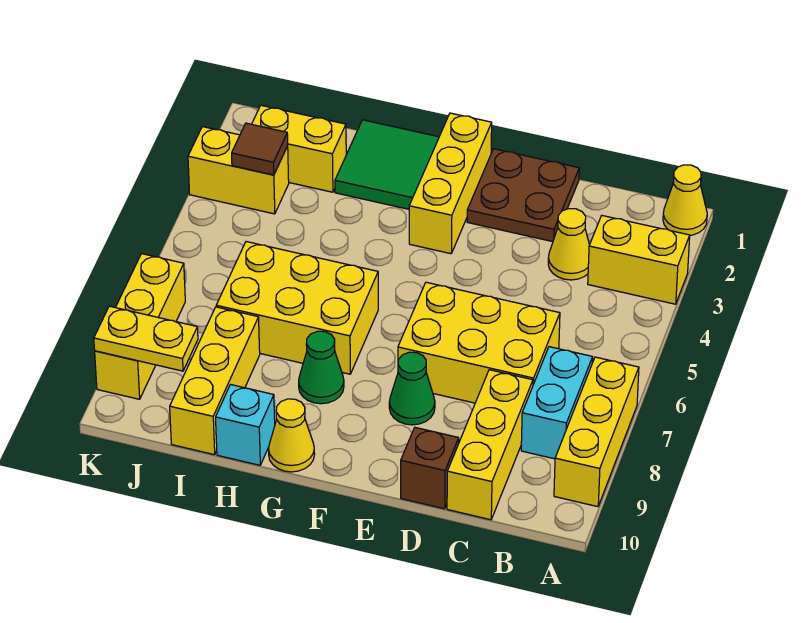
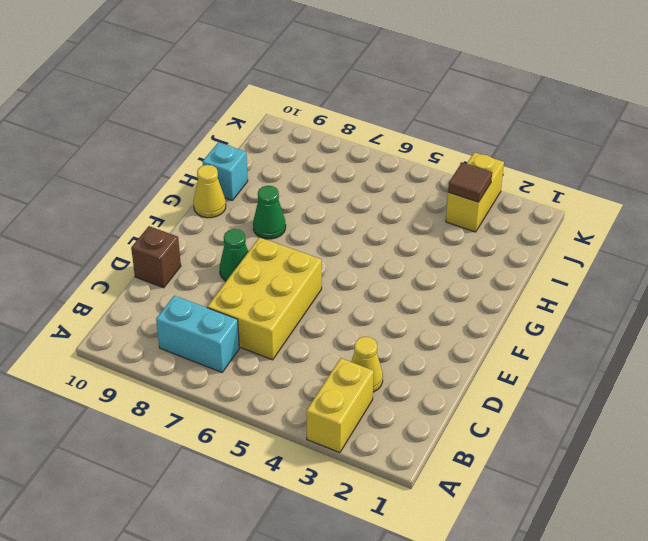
none -> yellow cone A1 level 1
none -> yellow brick A7:A9 level 1
none -> yellow brick C8:C10 level 1

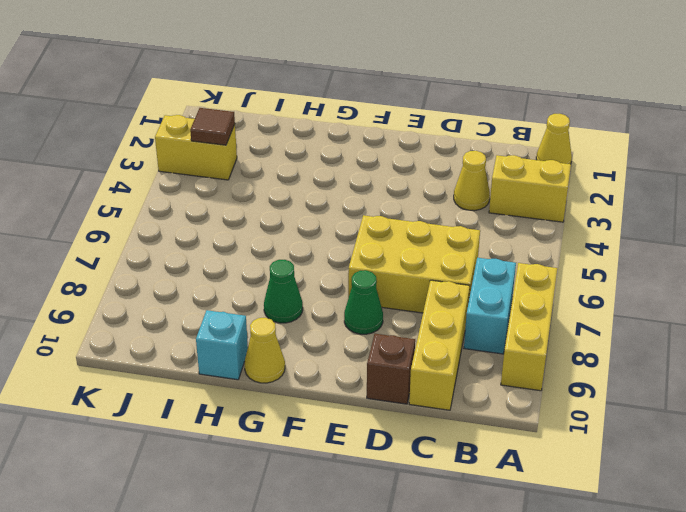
none -> brown plate D1:E2 level 1
none -> yellow brick F1:F3 level 1
none -> green tile G1:H2 level 1

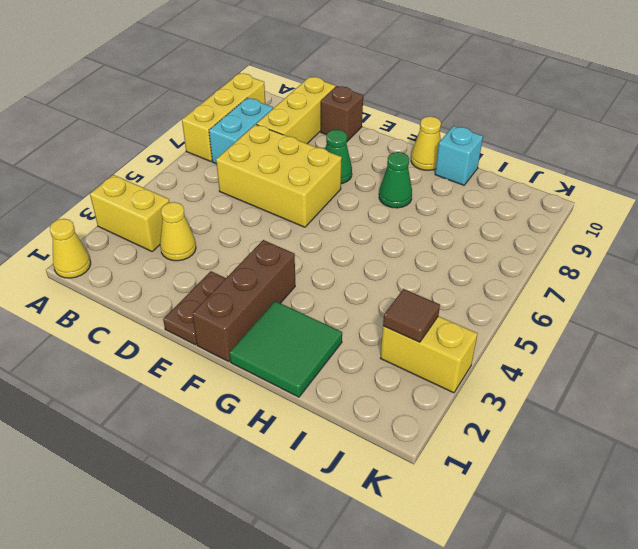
brown plate E1:E2 level 1 -> brown plate D1:E2 level 1
brown brick F1:F3 level 1 -> yellow brick F1:F3 level 1
none -> yellow brick G6:I7 level 1
none -> yellow brick I2:J2 level 1
none -> yellow brick I8:I10 level 1

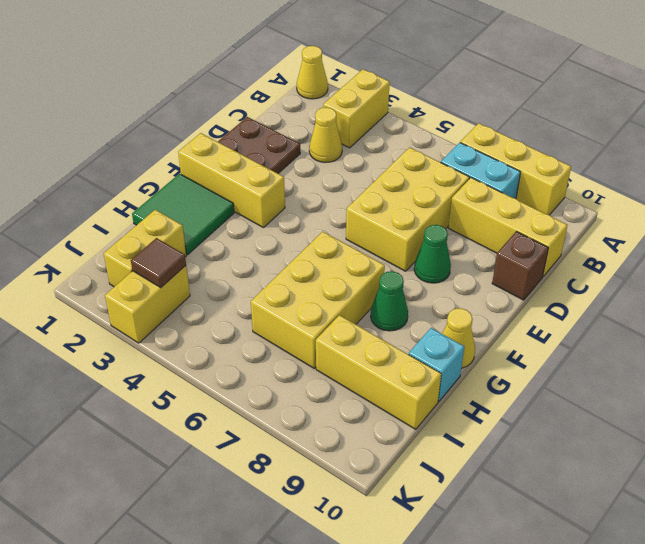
none -> yellow brick K7:K9 level 1
none -> yellow plate J9:K9 level 2

